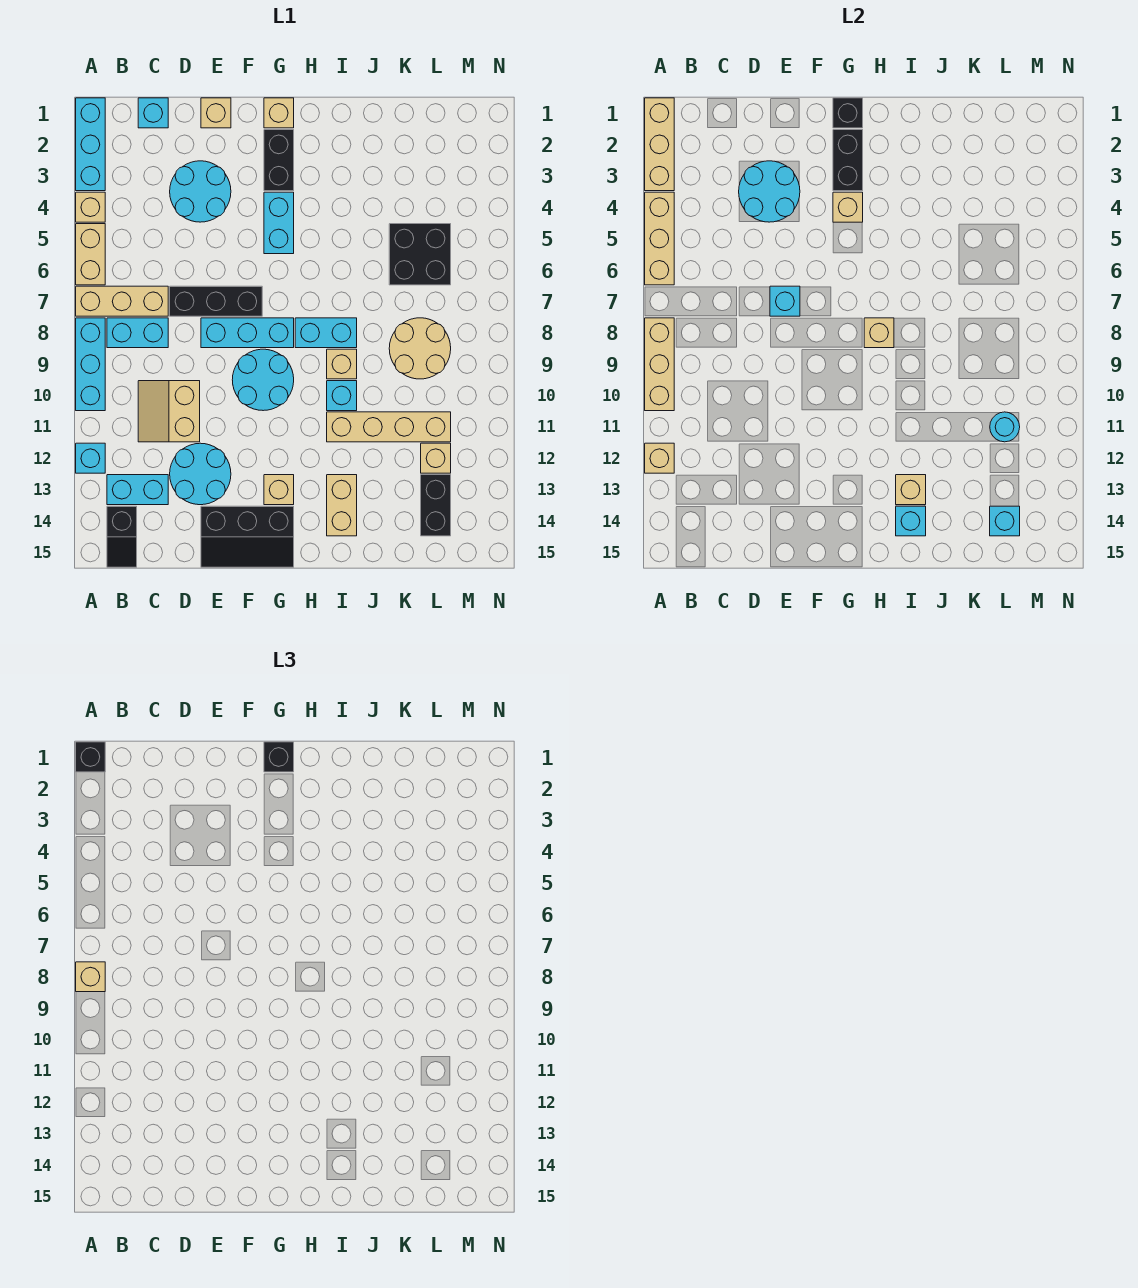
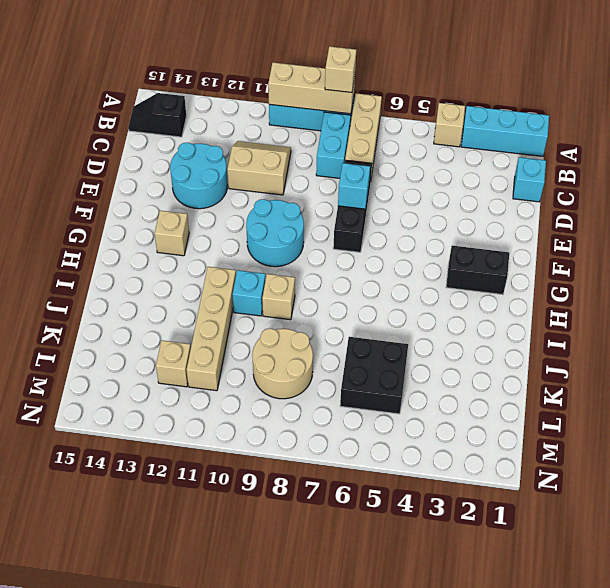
none -> tan brick A5:A6 level 1
none -> cyan brick A12 level 1
none -> cyan brick B13:C13 level 1
none -> cyan round brick D3:E4 level 1

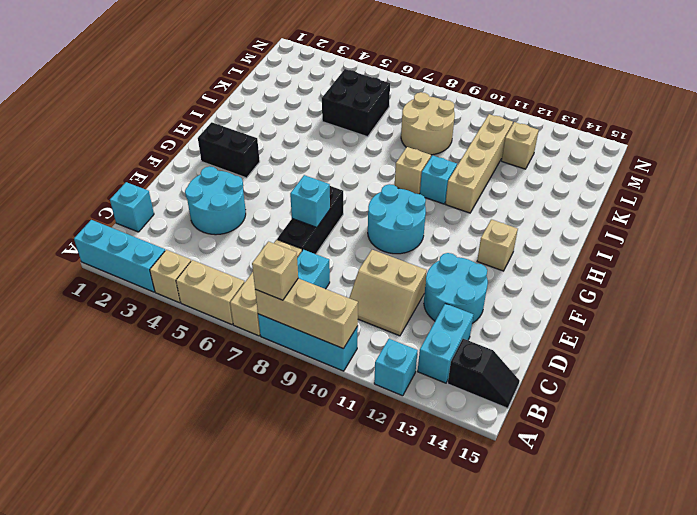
none -> tan brick E1 level 1
none -> cyan brick E8:G8 level 1
none -> black slope E14:G15 level 1 top 14
none -> tan brick G1 level 1

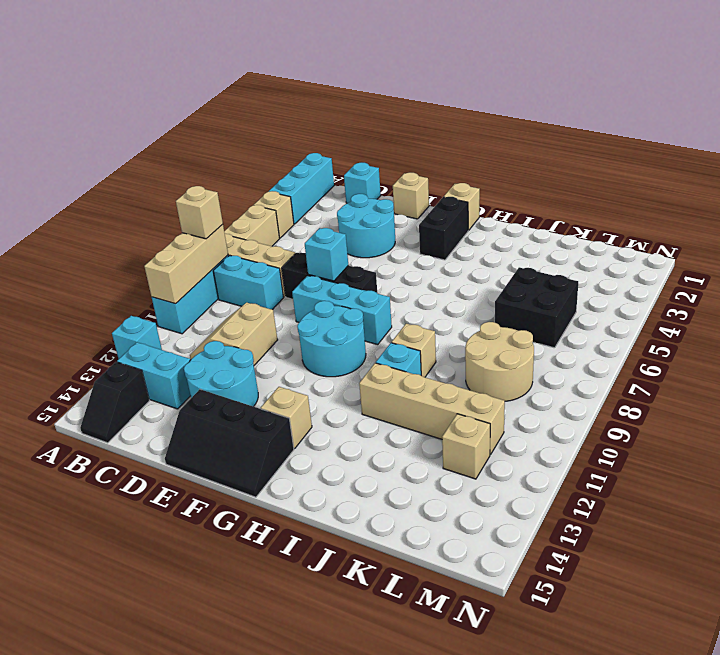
none -> cyan brick G4:G5 level 1
none -> cyan brick H8:I8 level 1
none -> tan brick I13:I14 level 1
none -> black brick L13:L14 level 1

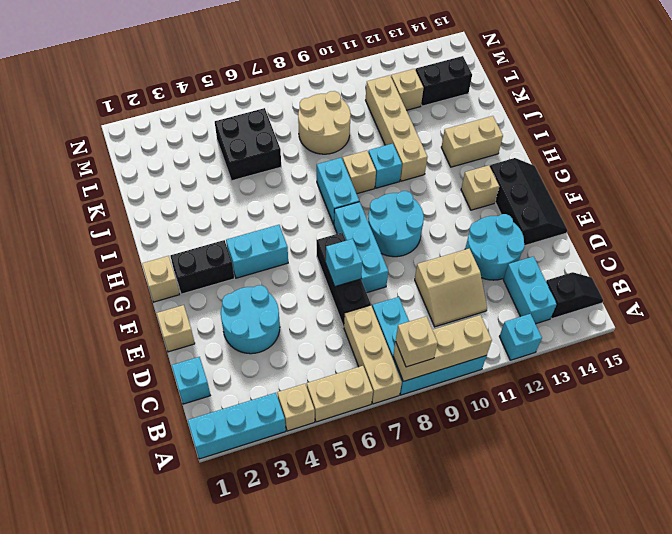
none -> tan brick A1:A3 level 2
none -> tan brick A4:A6 level 2
none -> tan brick A12 level 2
none -> cyan round brick D3:E4 level 2

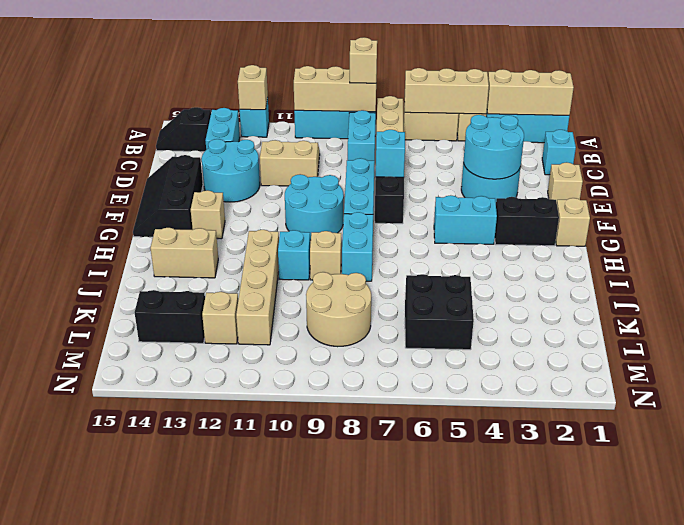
none -> black brick G1 level 2
none -> black brick G2:G3 level 2
none -> tan brick G4 level 2
none -> tan brick H8 level 2

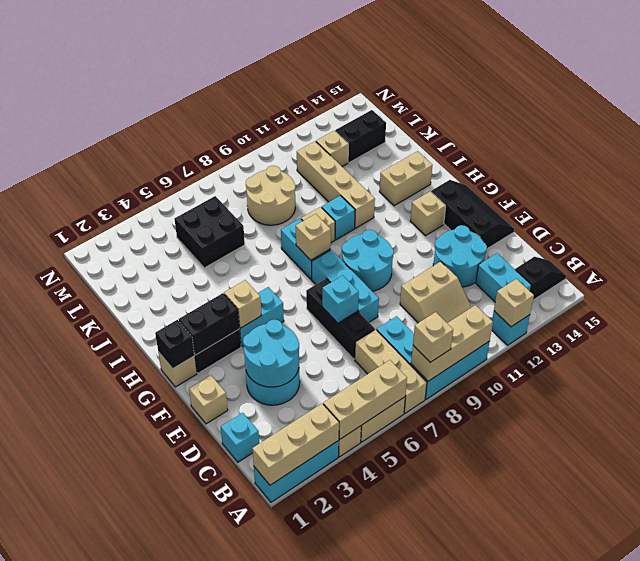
none -> tan brick I13 level 2
none -> cyan brick I14 level 2
none -> cyan round brick L11 level 2
none -> cyan brick L14 level 2

